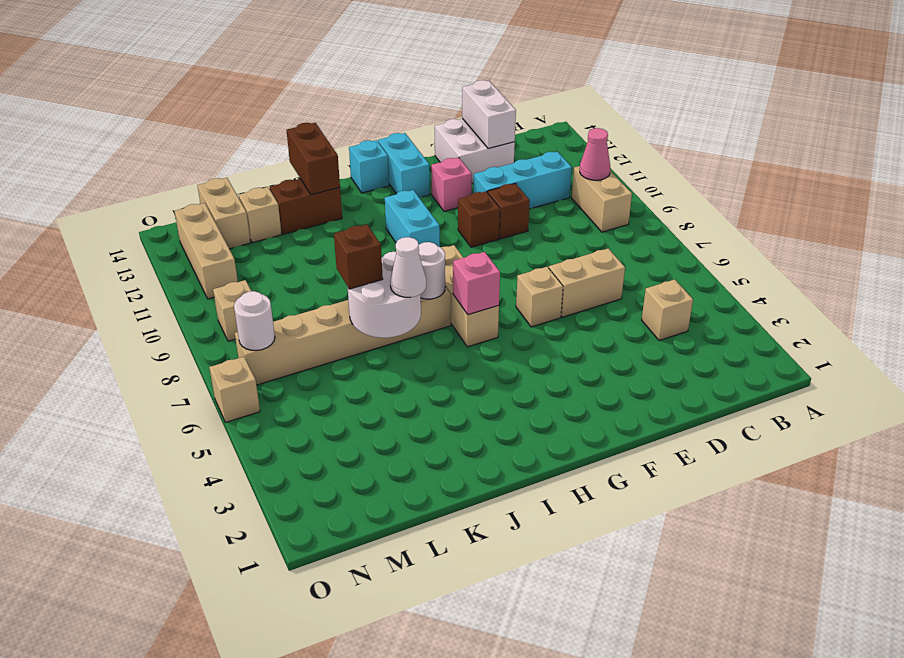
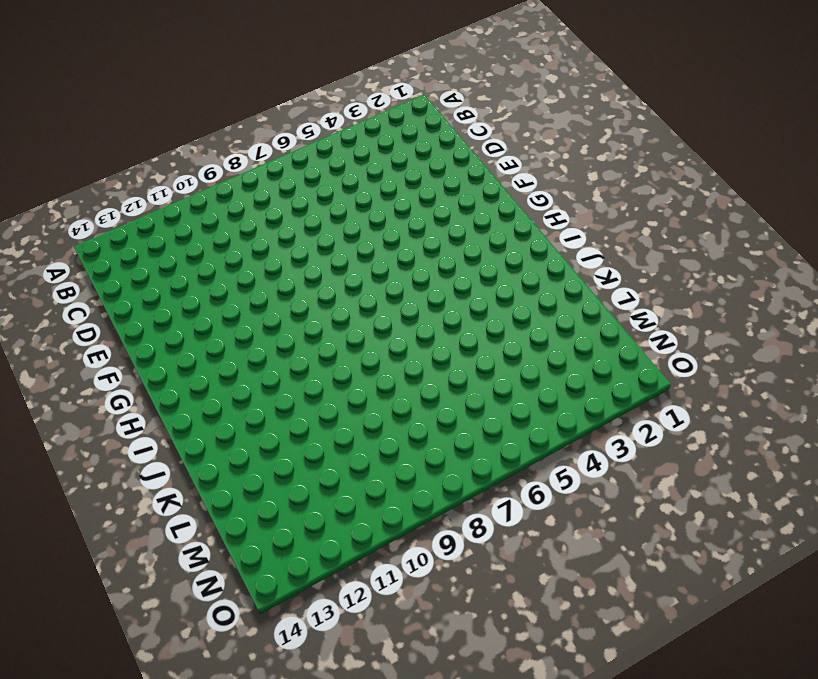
none -> tan brick B9:B10 level 1
none -> tan brick C4 level 1
none -> cyan brick C11:E11 level 1

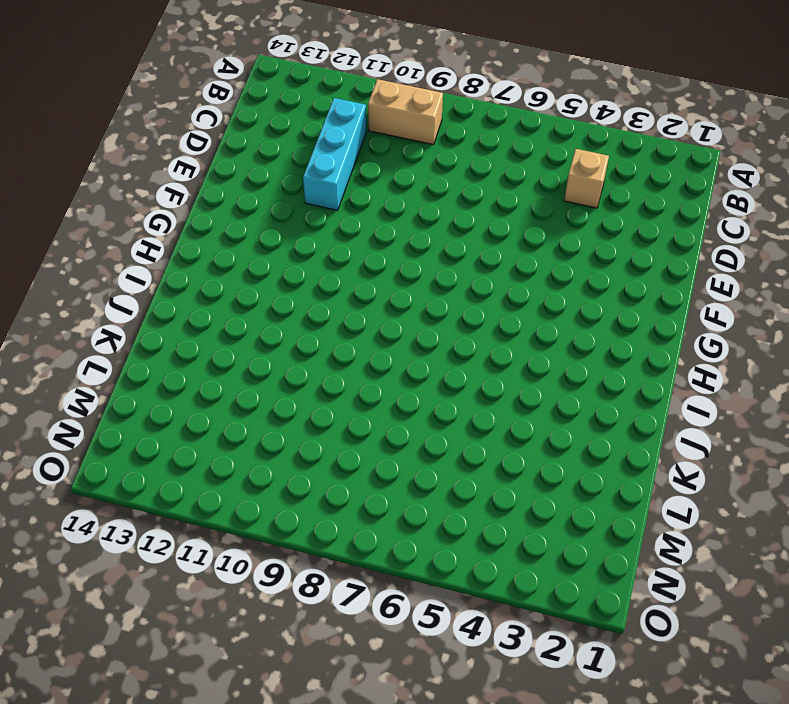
none -> tan brick D6:E6 level 1
none -> white brick D13:E14 level 1
none -> brown brick E10 level 1

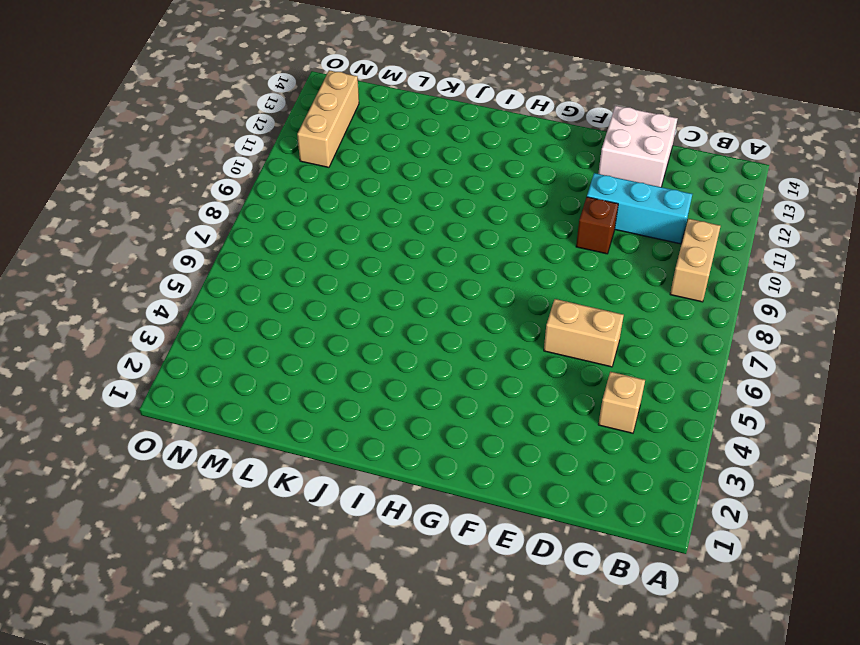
none -> tan brick F6 level 1
none -> brown brick F10 level 1
none -> pink brick F12 level 1

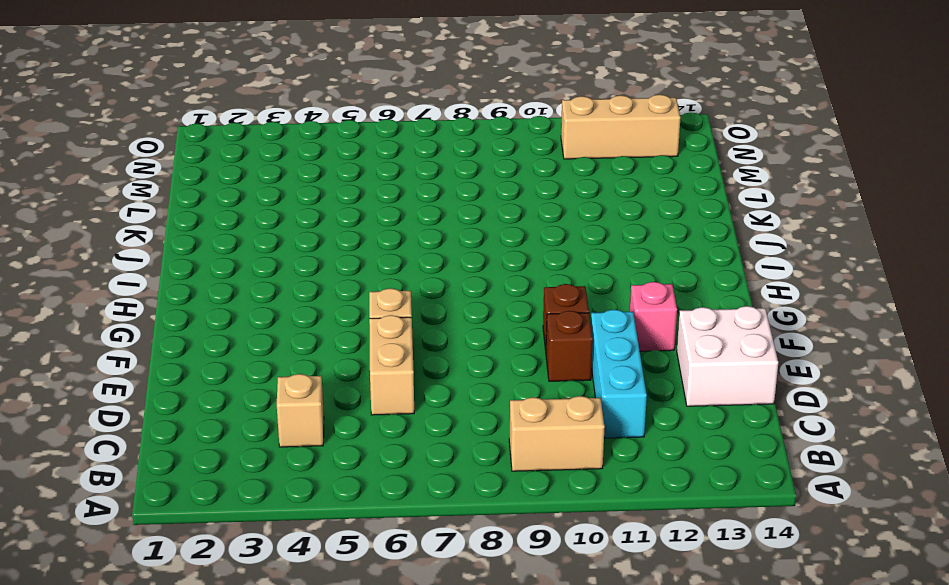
none -> cyan brick G13:G14 level 1
none -> tan brick H6:H8 level 1
none -> cyan brick H10:H11 level 1

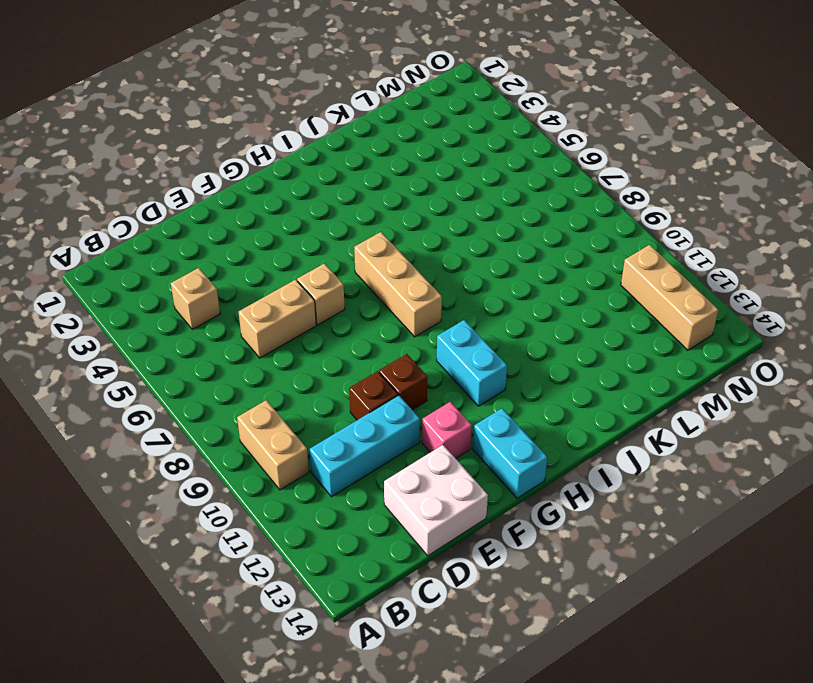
none -> cyan brick H14 level 1
none -> tan brick I7:N7 level 1
none -> brown brick J13:K13 level 1

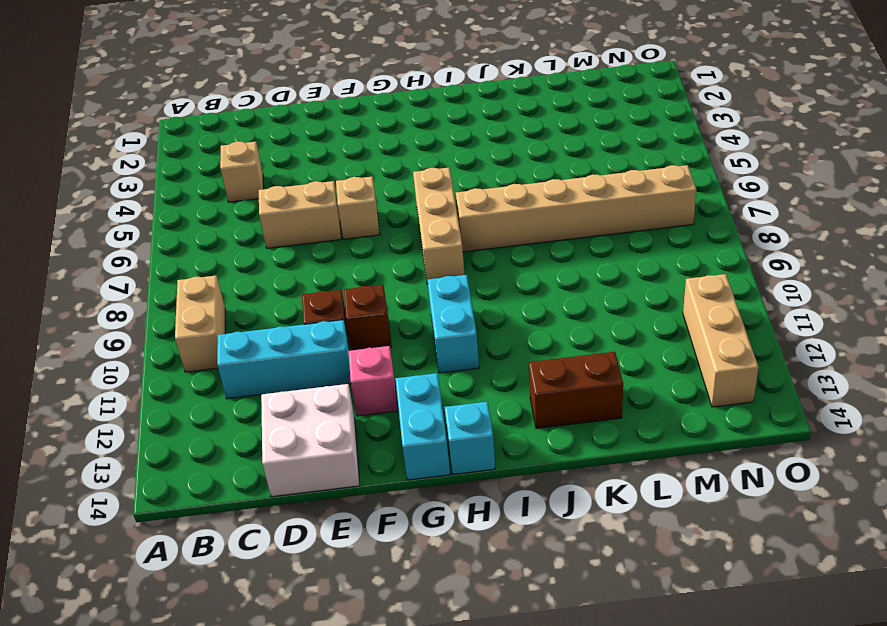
none -> tan brick L13 level 1
none -> tan brick M13:M14 level 1
none -> tan brick N9 level 1

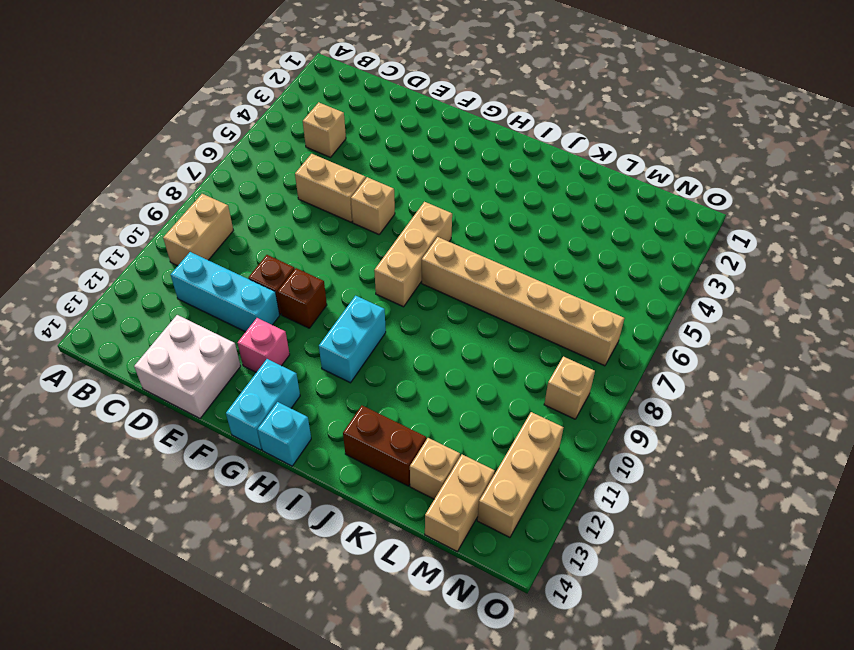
none -> tan brick O6 level 1
none -> pink cone B10 level 2
none -> white brick D13:D14 level 2

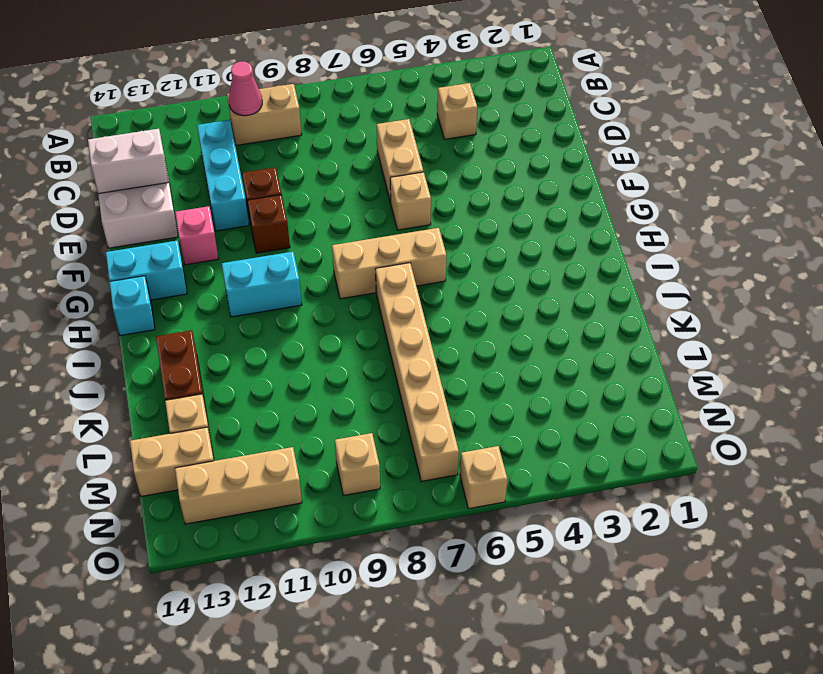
none -> pink brick H6 level 2
none -> white round brick I7 level 2
none -> white round brick J6:K7 level 2

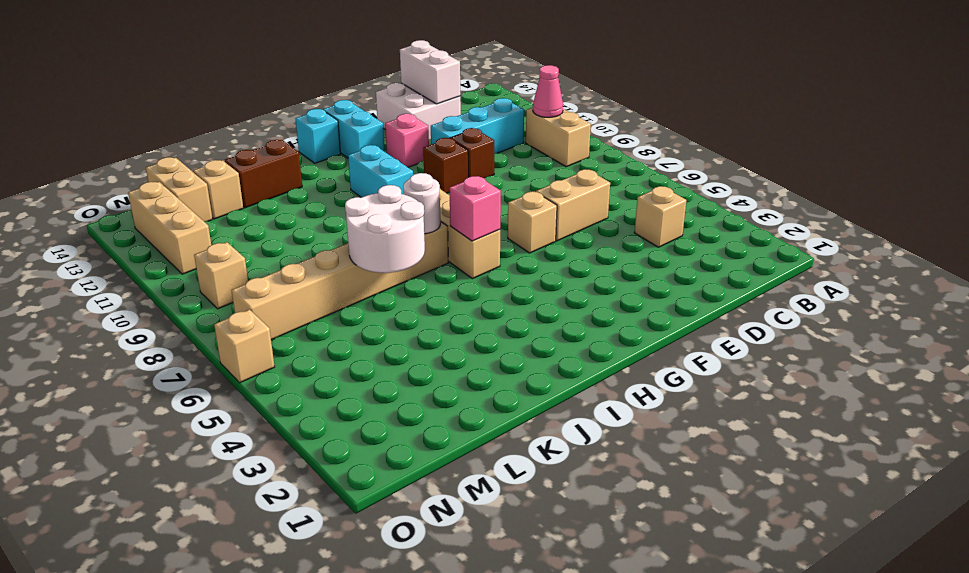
none -> brown brick J13:J14 level 2
none -> white round brick N7 level 2
none -> white cone J6 level 3

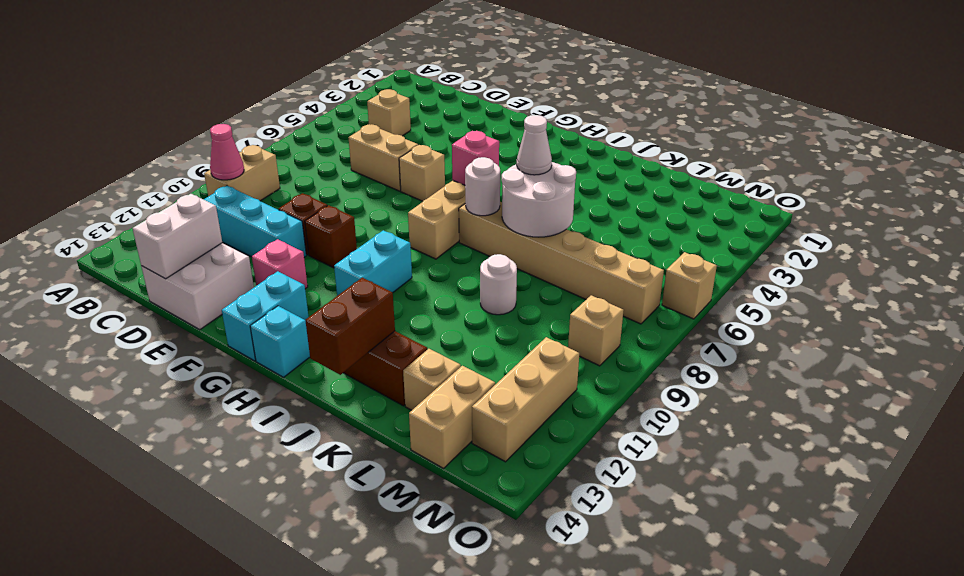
white round brick K9 level 1 -> white round brick N7 level 2
none -> brown brick K7 level 3

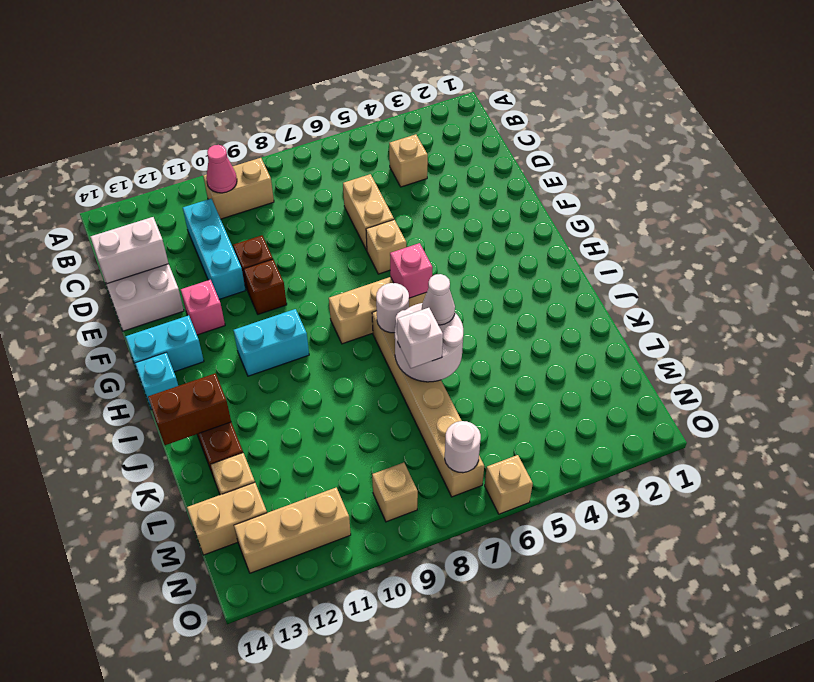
white brick K7 level 3 -> brown brick K7 level 3

